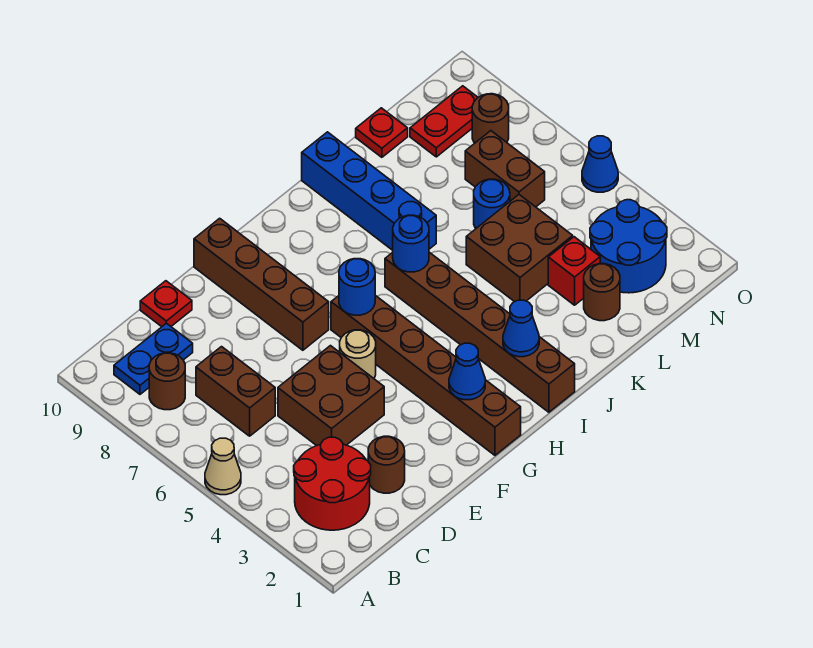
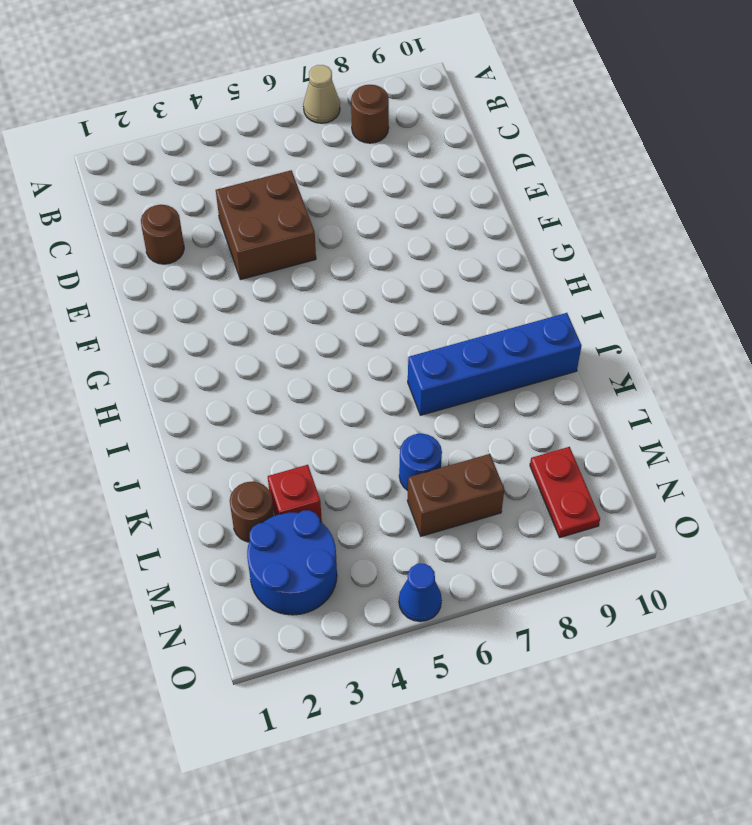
tan cone A7 level 1 -> tan cone A5 level 1
none -> red round brick B2:C3 level 1
none -> blue plate B9:C9 level 1
none -> brown brick C6:C7 level 1

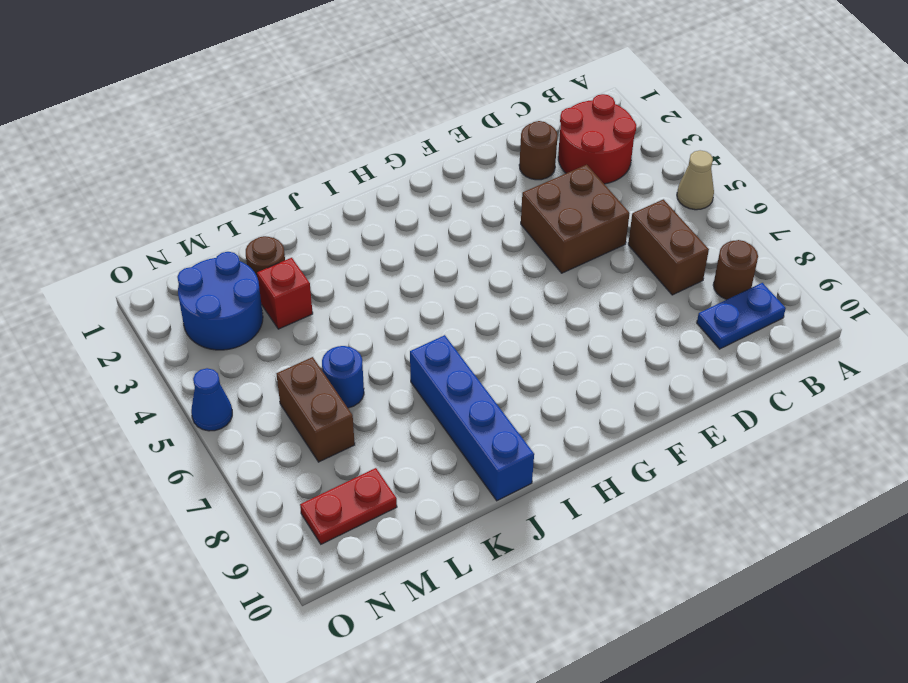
none -> red plate D10 level 1
none -> tan round brick F5 level 1
none -> brown brick F7:F10 level 1

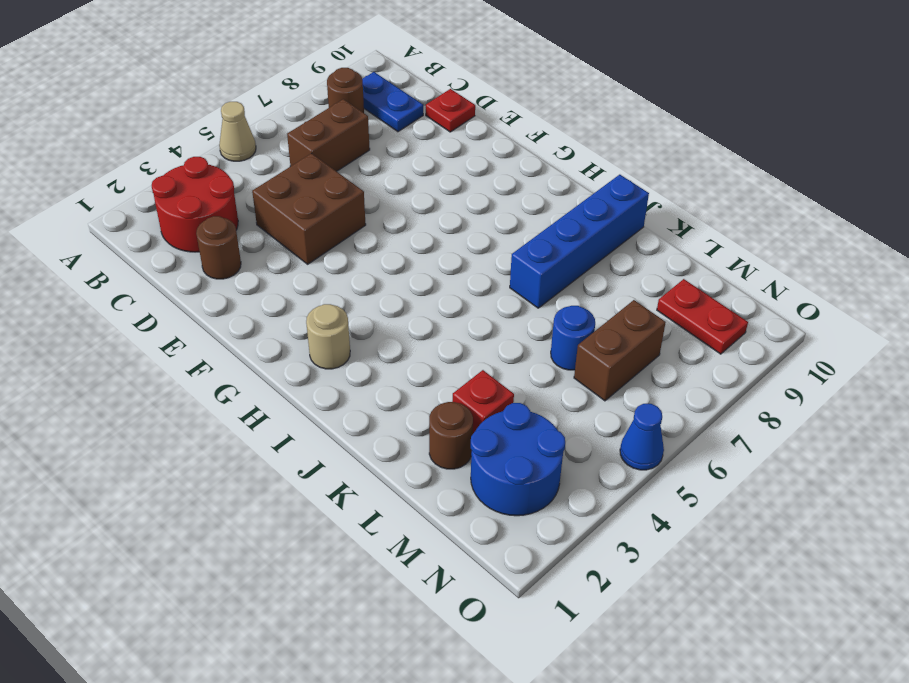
tan round brick H2 level 1 -> tan round brick F5 level 1
none -> brown brick F7:F10 level 1
none -> brown brick G1:G6 level 1
none -> brown brick I1:I6 level 1

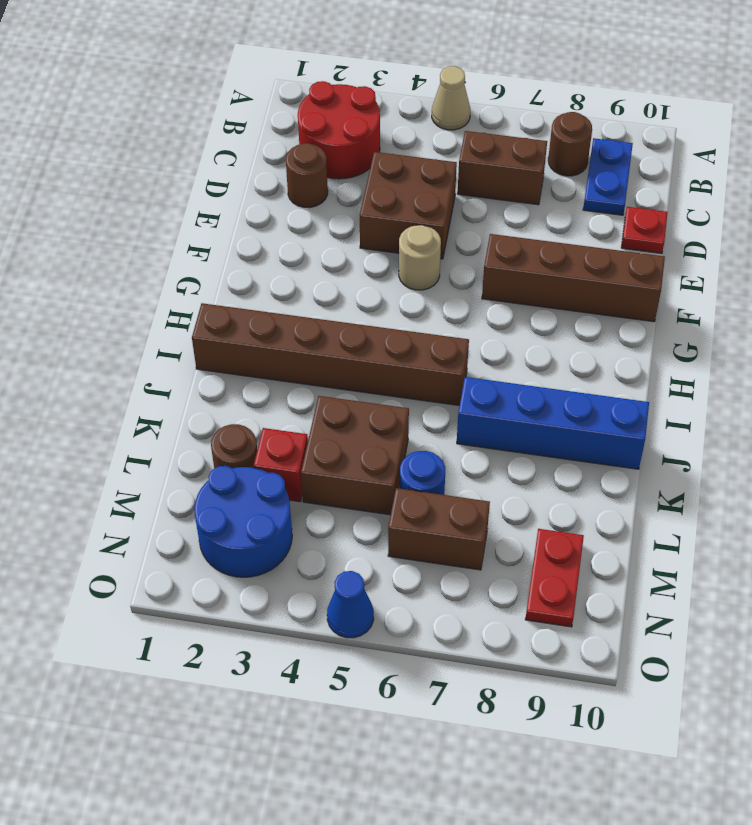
none -> brown brick G1:G6 level 1
none -> red plate L10 level 1
none -> brown round brick N8 level 1

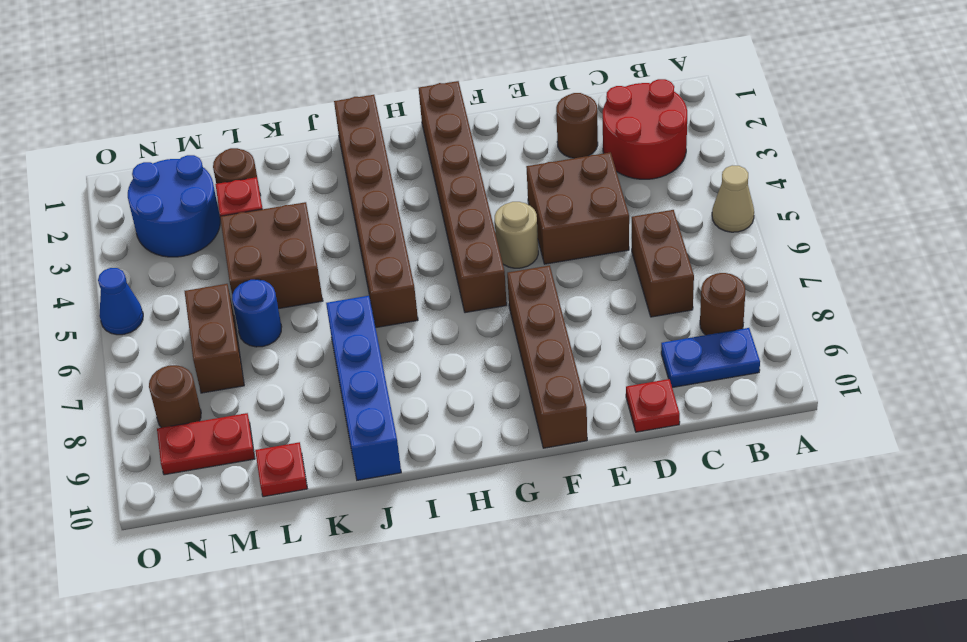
none -> blue cone G2 level 2
none -> blue round brick G6 level 2
none -> blue cone I2 level 2

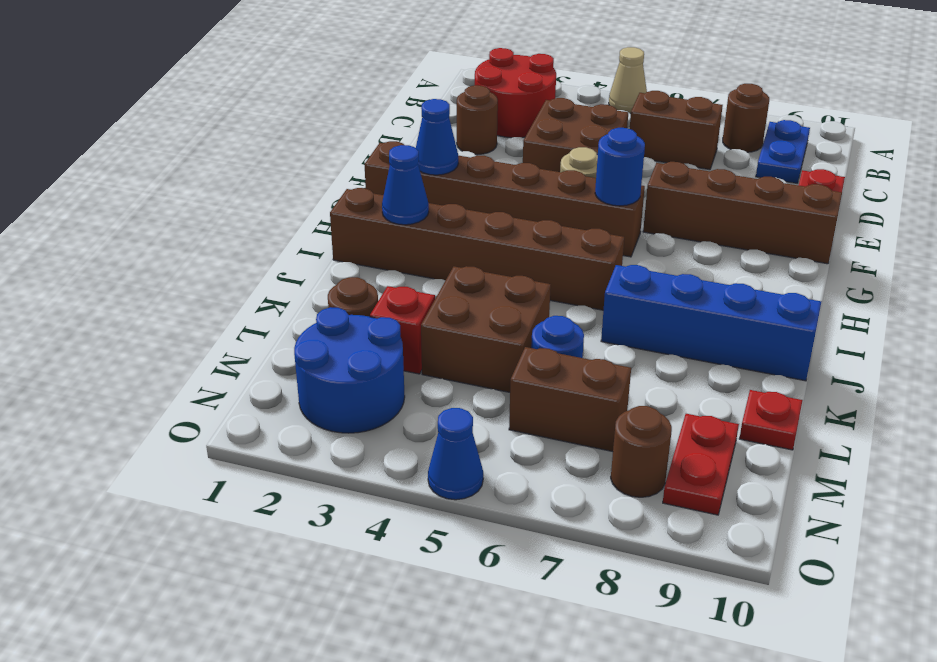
none -> blue round brick I6 level 2

